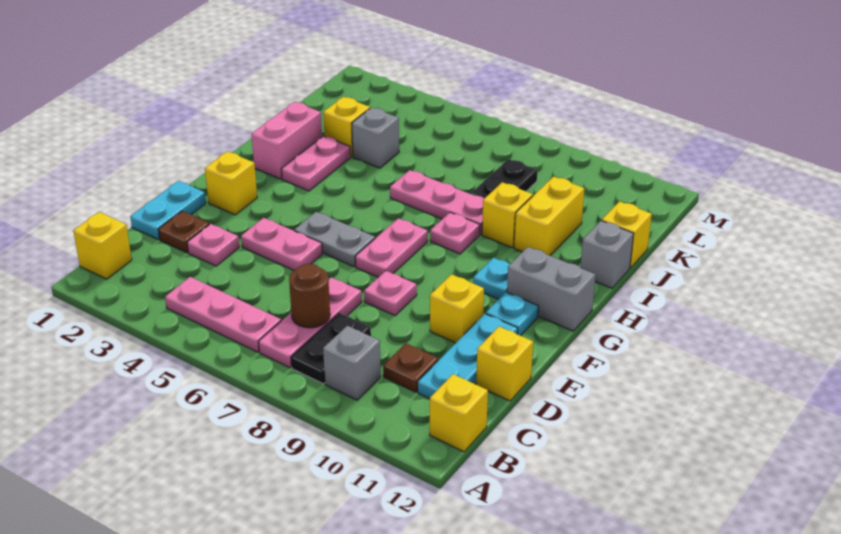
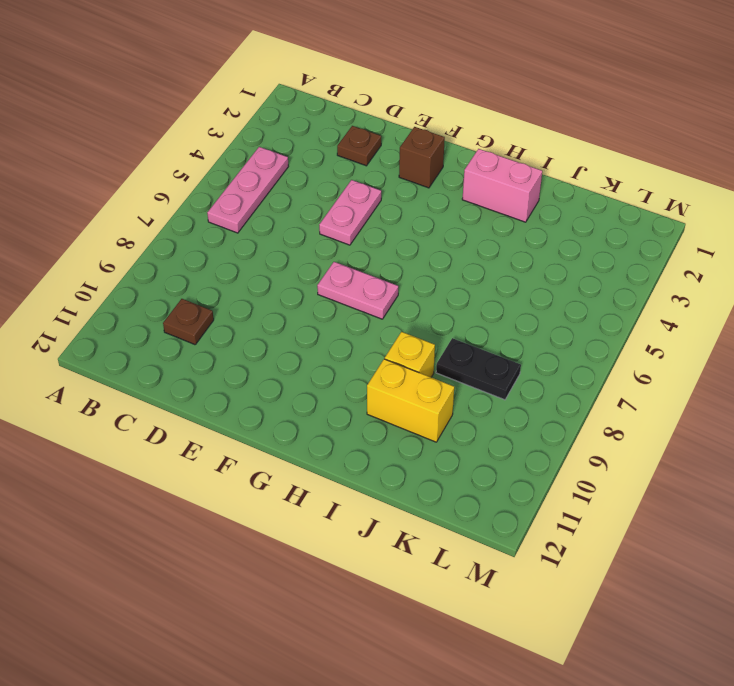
brown brick F2 level 1 -> yellow brick F2 level 1
none -> yellow brick B1 level 1
none -> pink plate B7:D7 level 1
none -> black plate B8:C8 level 1
none -> grey brick B9 level 1

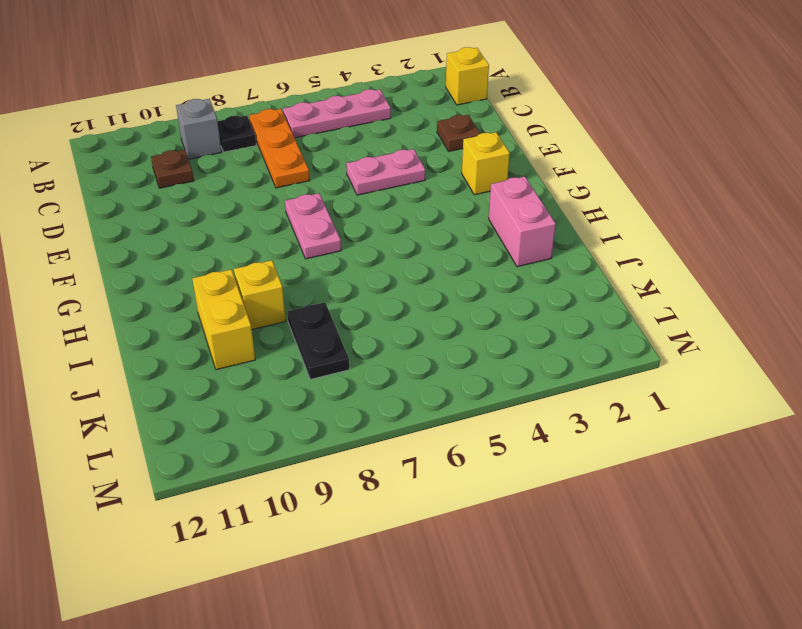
orange plate B7:D7 level 1 -> pink plate B7:D7 level 1
black plate B8 level 1 -> black plate B8:C8 level 1
none -> yellow brick B12 level 1
none -> cyan plate C11:E11 level 1
none -> cyan plate D1:E1 level 1
none -> pink plate D3 level 1

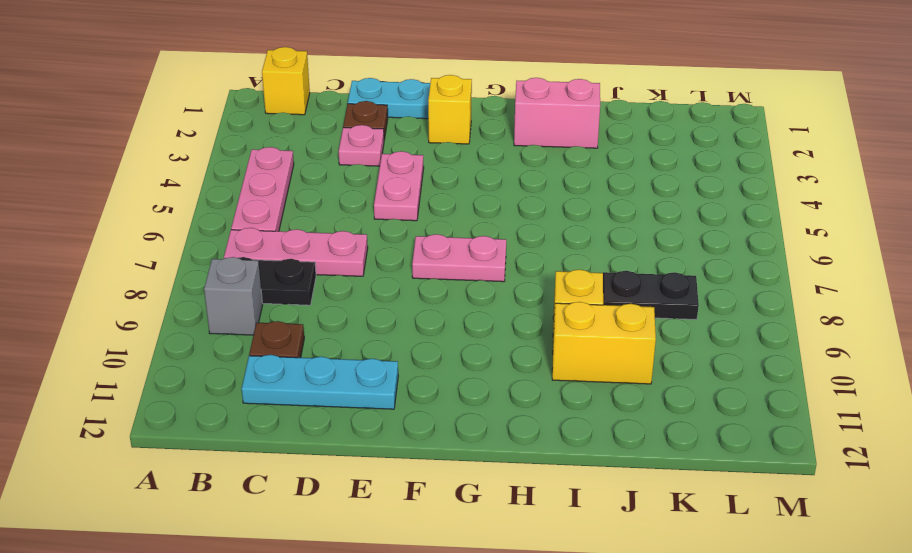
none -> yellow brick B12 level 1
none -> yellow brick D12 level 1
none -> pink plate E8 level 1
none -> yellow brick E10 level 1

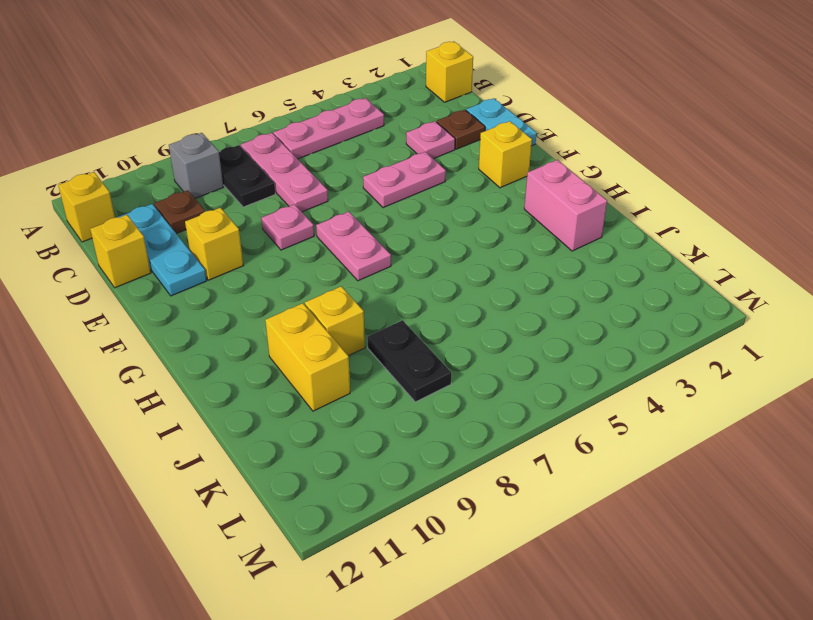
none -> grey plate F5:F6 level 1
none -> cyan plate F11 level 1
none -> cyan plate G10 level 1
none -> grey brick G11:G12 level 1

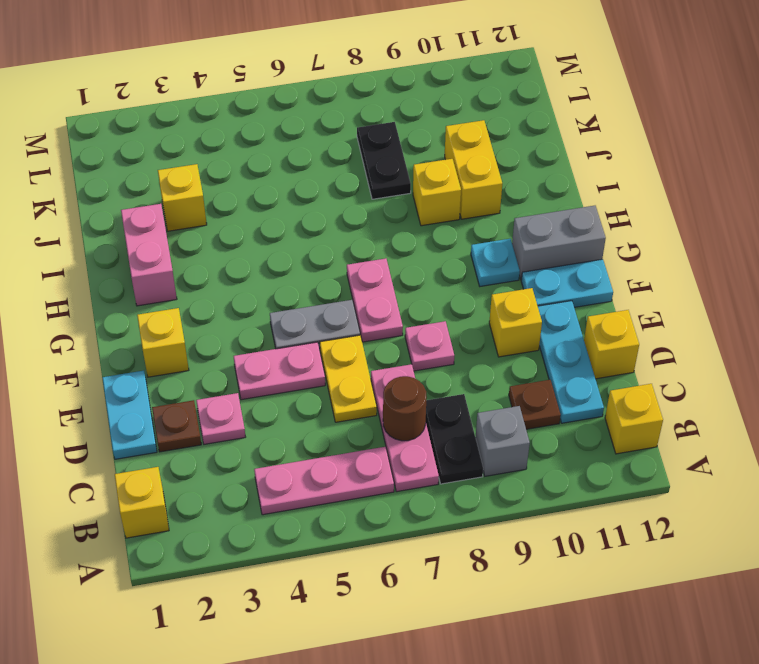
yellow plate D6:E6 level 1 -> none
cyan plate F11:F12 level 1 -> cyan plate F11 level 1
none -> pink plate H3:I3 level 1
none -> pink plate H8 level 1
none -> pink plate I6:I8 level 1
none -> grey brick I12 level 1

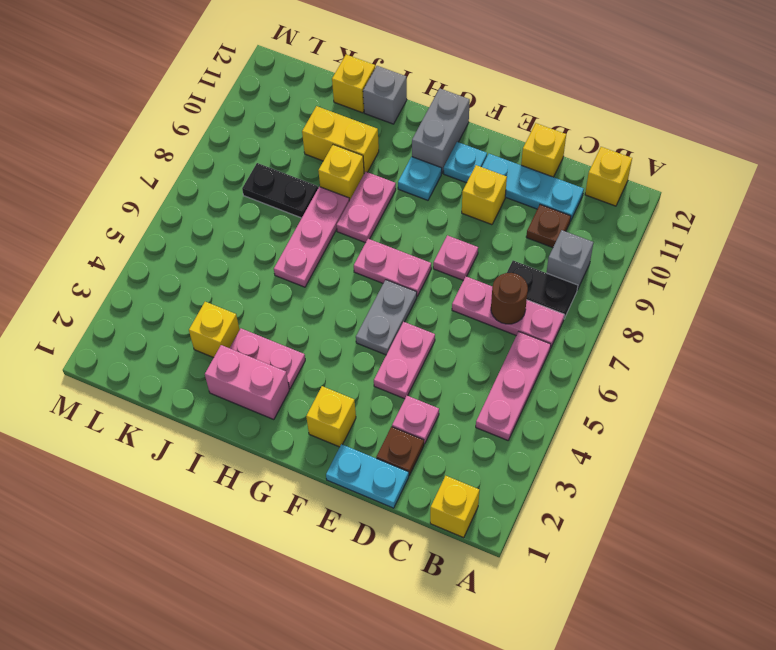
pink plate H8:H9 level 1 -> pink plate H8 level 1
none -> grey brick J4 level 1

